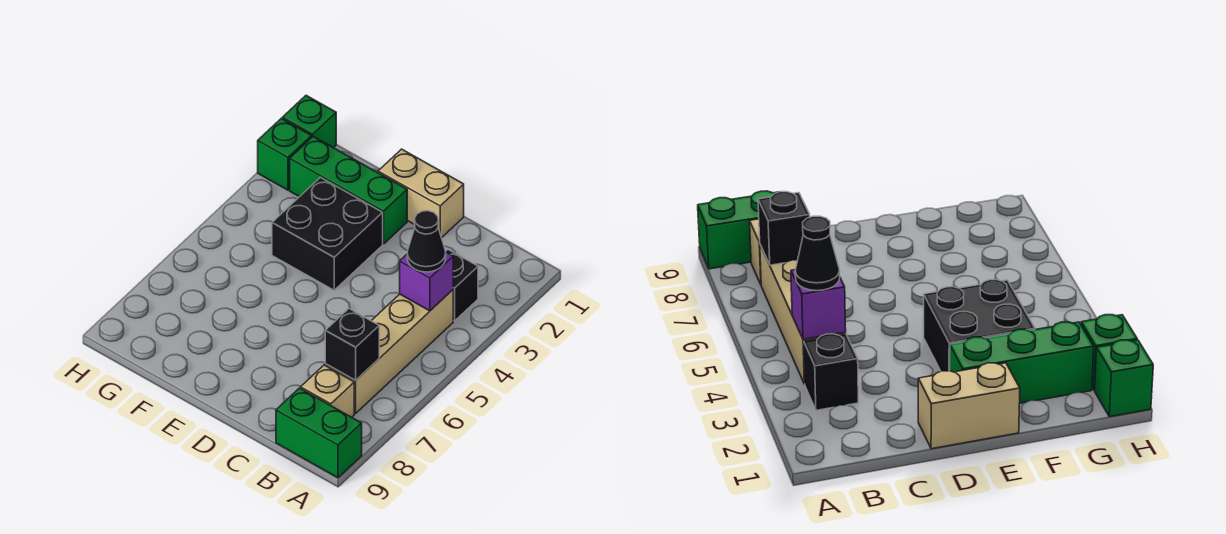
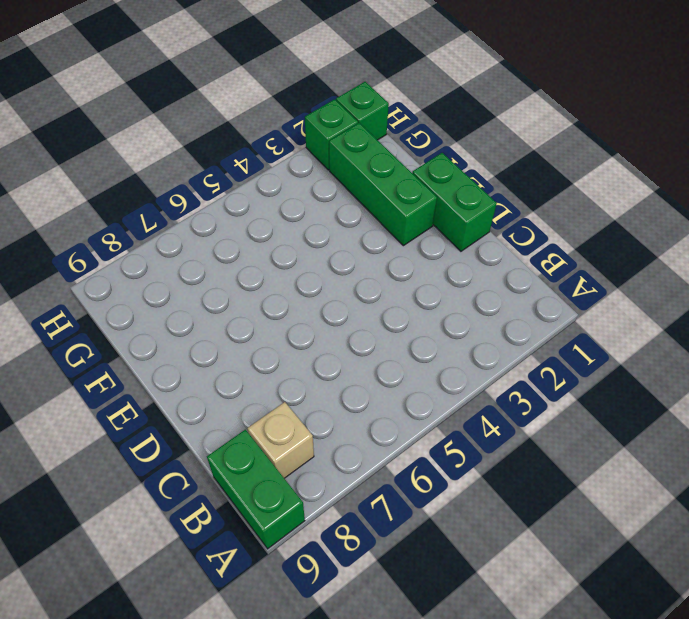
green brick D1:E1 level 1 -> tan brick D1:E1 level 1
none -> black brick B3 level 1
none -> tan brick B4:B7 level 1
none -> black brick E3:F4 level 1

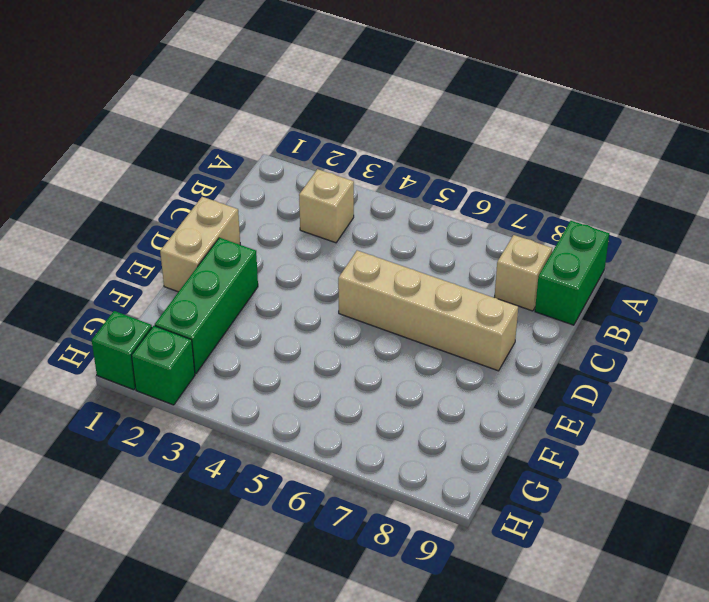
tan brick B3 level 1 -> black brick B3 level 1
tan brick D5:D8 level 1 -> tan brick B4:B7 level 1
none -> black brick E3:F4 level 1
none -> purple brick B4 level 2
none -> black brick B7 level 2

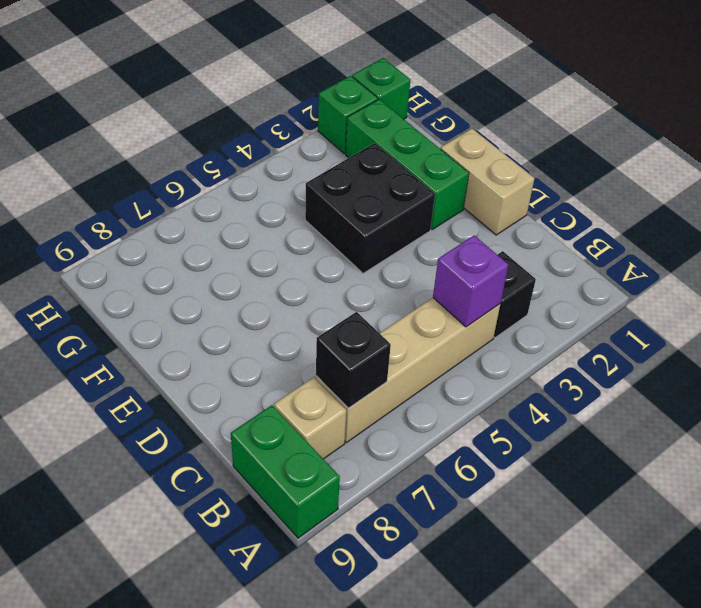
none -> black cone B4 level 3

